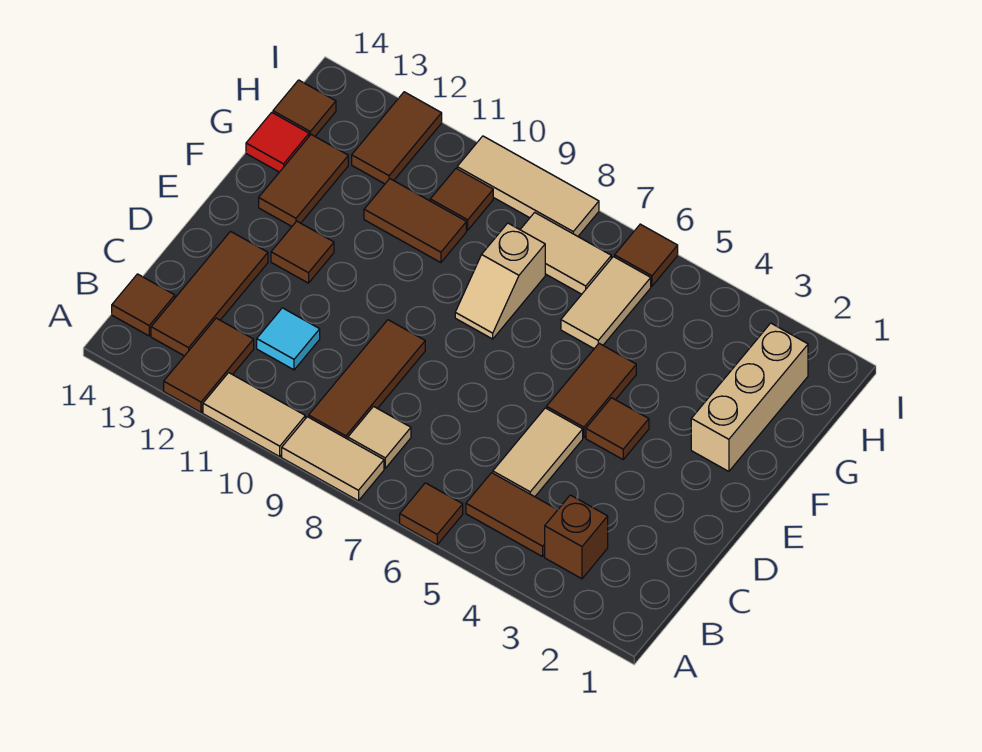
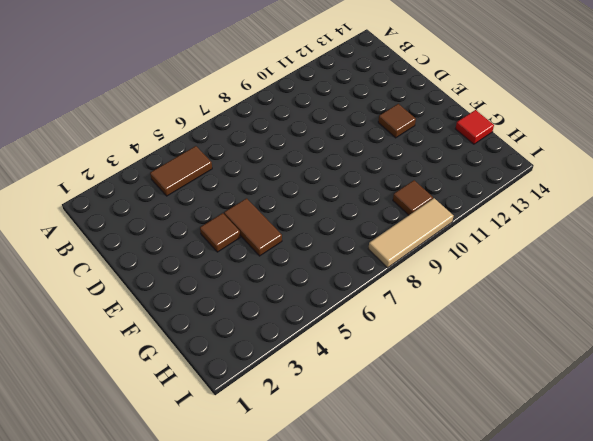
none -> brown tile A6 level 1
none -> tan tile A8:A9 level 1
none -> tan tile A10:A11 level 1

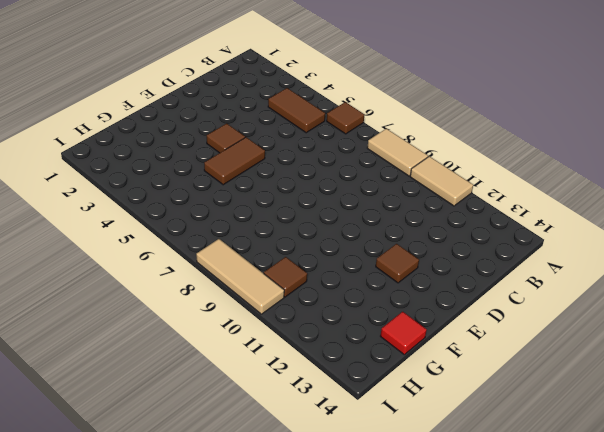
none -> brown tile A12:B12 level 1
none -> brown brick B3 level 1
none -> tan tile B8 level 1

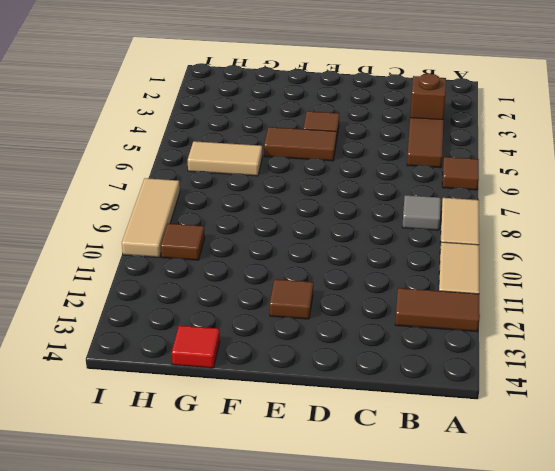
grey tile B8 level 1 -> tan tile B8 level 1
none -> brown tile B9:D9 level 1
none -> brown tile B13:D13 level 1
none -> brown tile B14 level 1

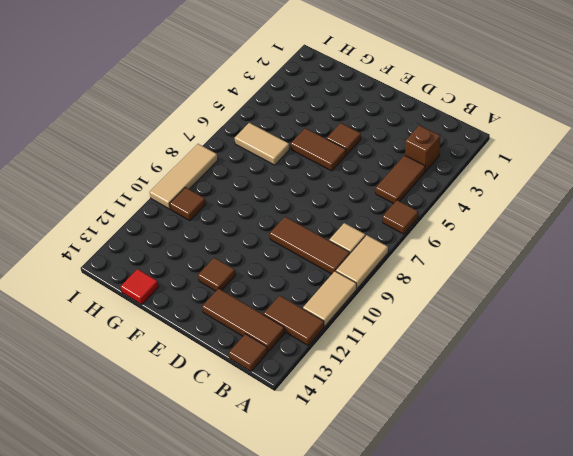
none -> tan tile C5:D5 level 1
none -> cyan tile C11 level 1
none -> tan brick F2:H2 level 1

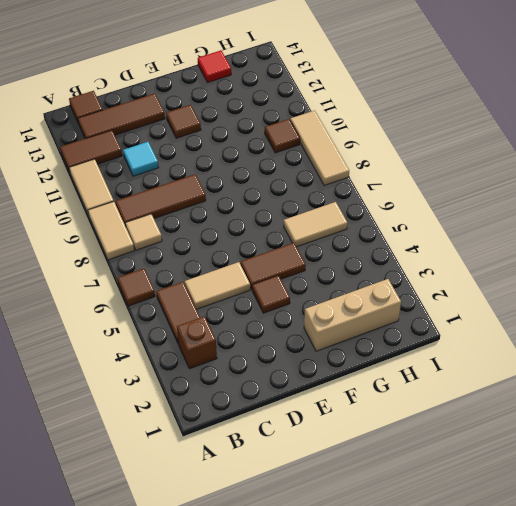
none -> tan slope F8:G8 level 1 top G
none -> brown tile F13:G13 level 1
none -> brown tile G10:G11 level 1

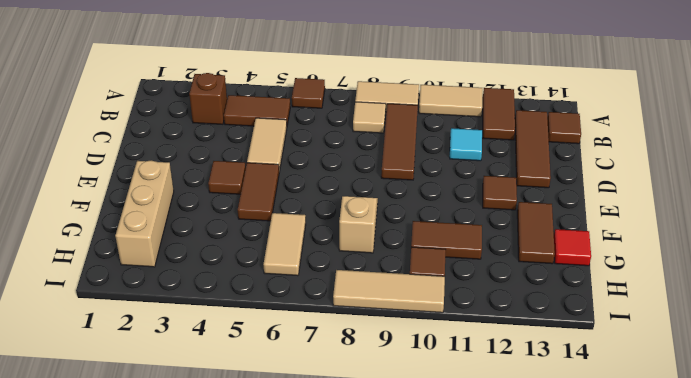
none -> tan tile H7:H8 level 1
none -> brown tile H12:I12 level 1
none -> brown tile H14 level 1

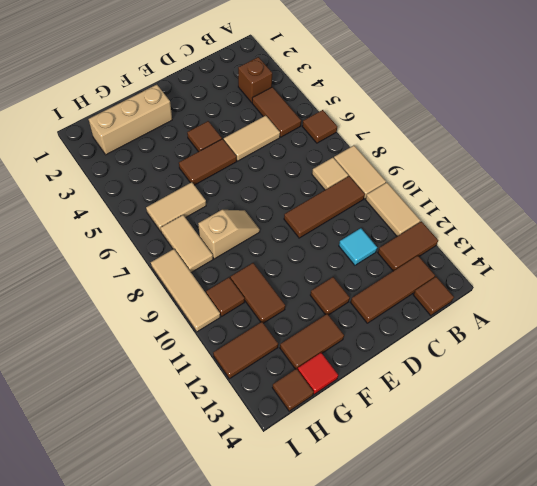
none -> brown tile I6 level 1

